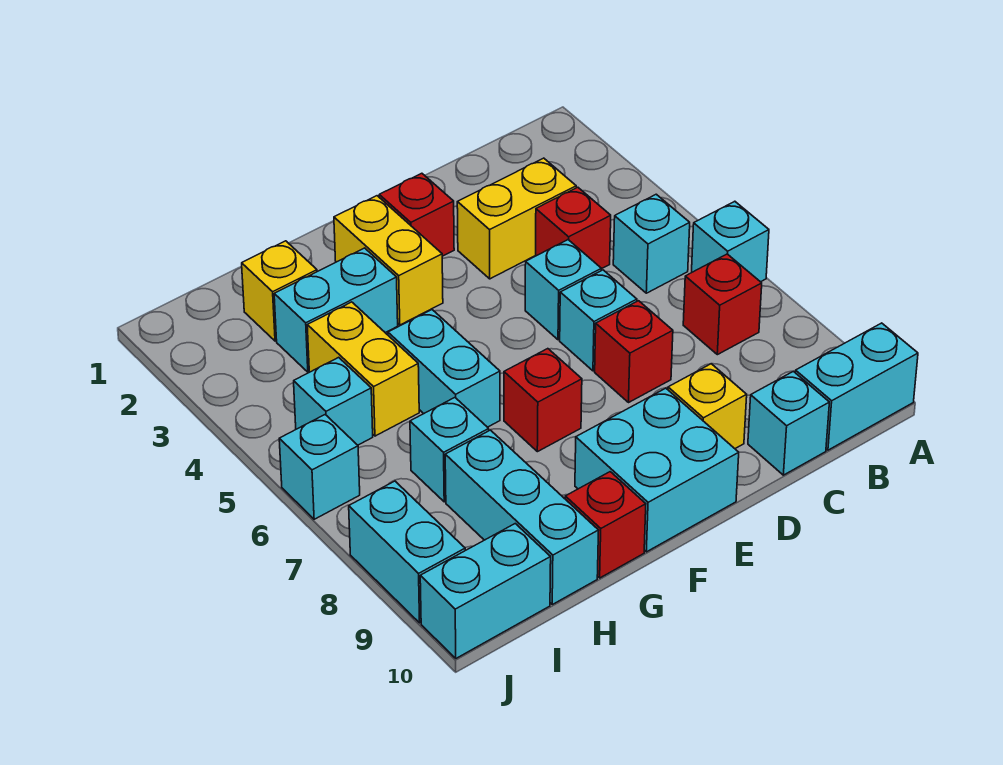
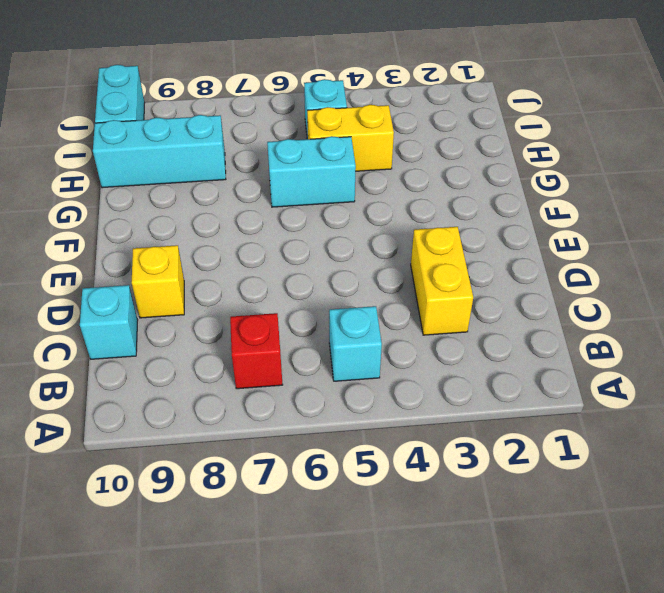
none -> cyan brick A6 level 1
none -> cyan brick A10:B10 level 1
none -> red brick C4 level 1

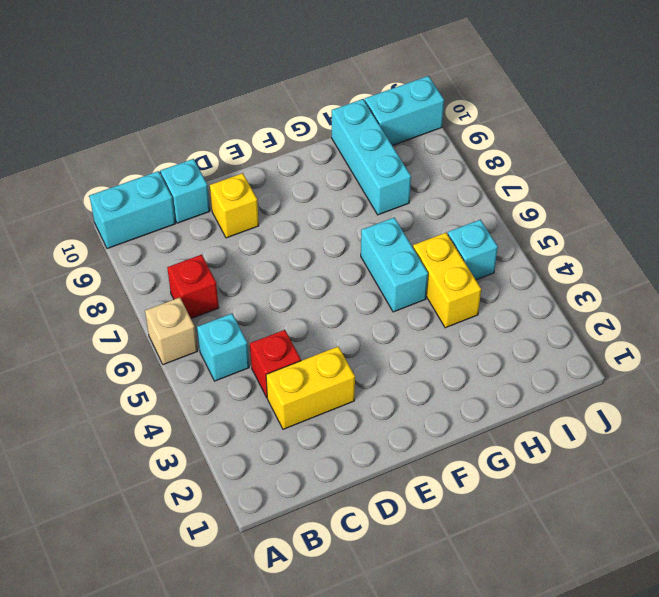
tan brick A6 level 1 -> cyan brick A6 level 1
none -> cyan brick D5 level 1
none -> cyan brick D6 level 1
none -> red brick D7 level 1

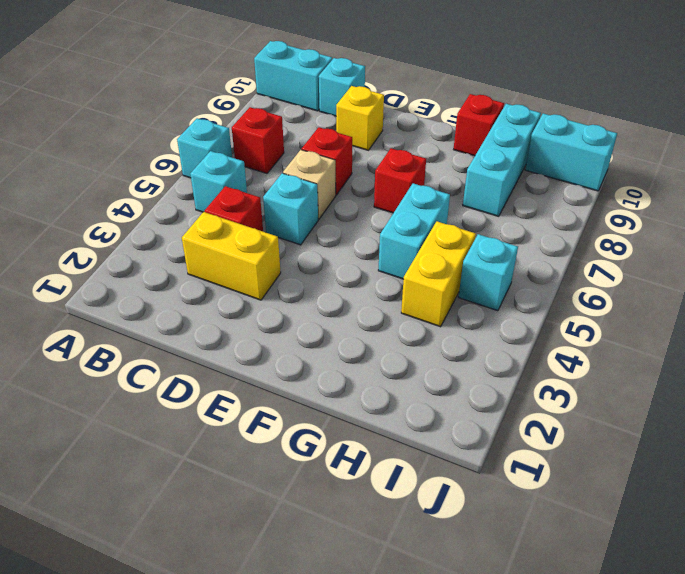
tan brick D6 level 1 -> cyan brick D6 level 1
none -> red brick E2 level 1
none -> cyan brick E9:F10 level 1
none -> yellow brick F2:F3 level 1

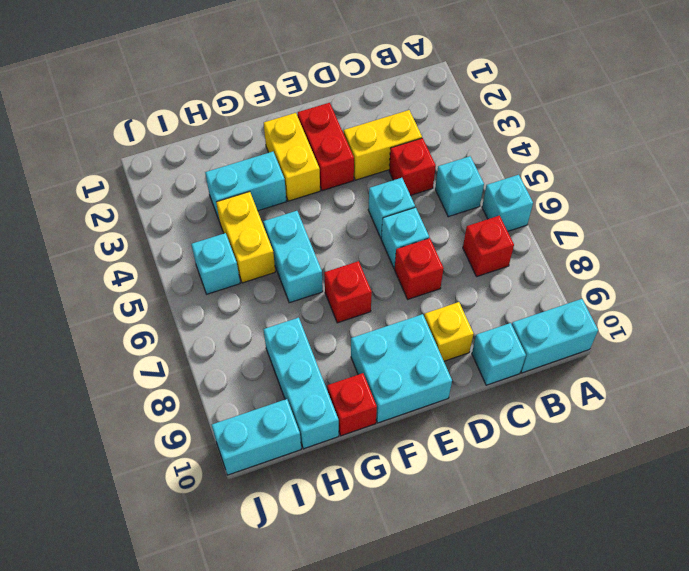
red brick E2:E3 level 1 -> red brick E2 level 1
none -> yellow brick H2 level 1
none -> cyan brick H7 level 1
none -> cyan brick J6 level 1

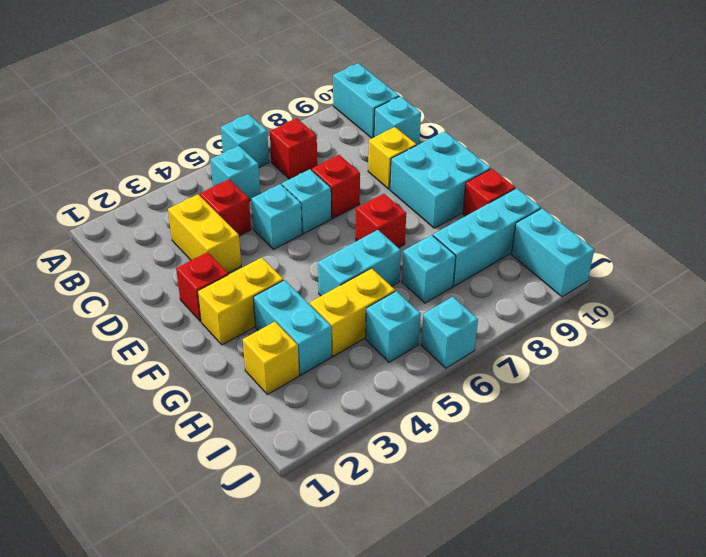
none -> cyan brick J8:J9 level 1

